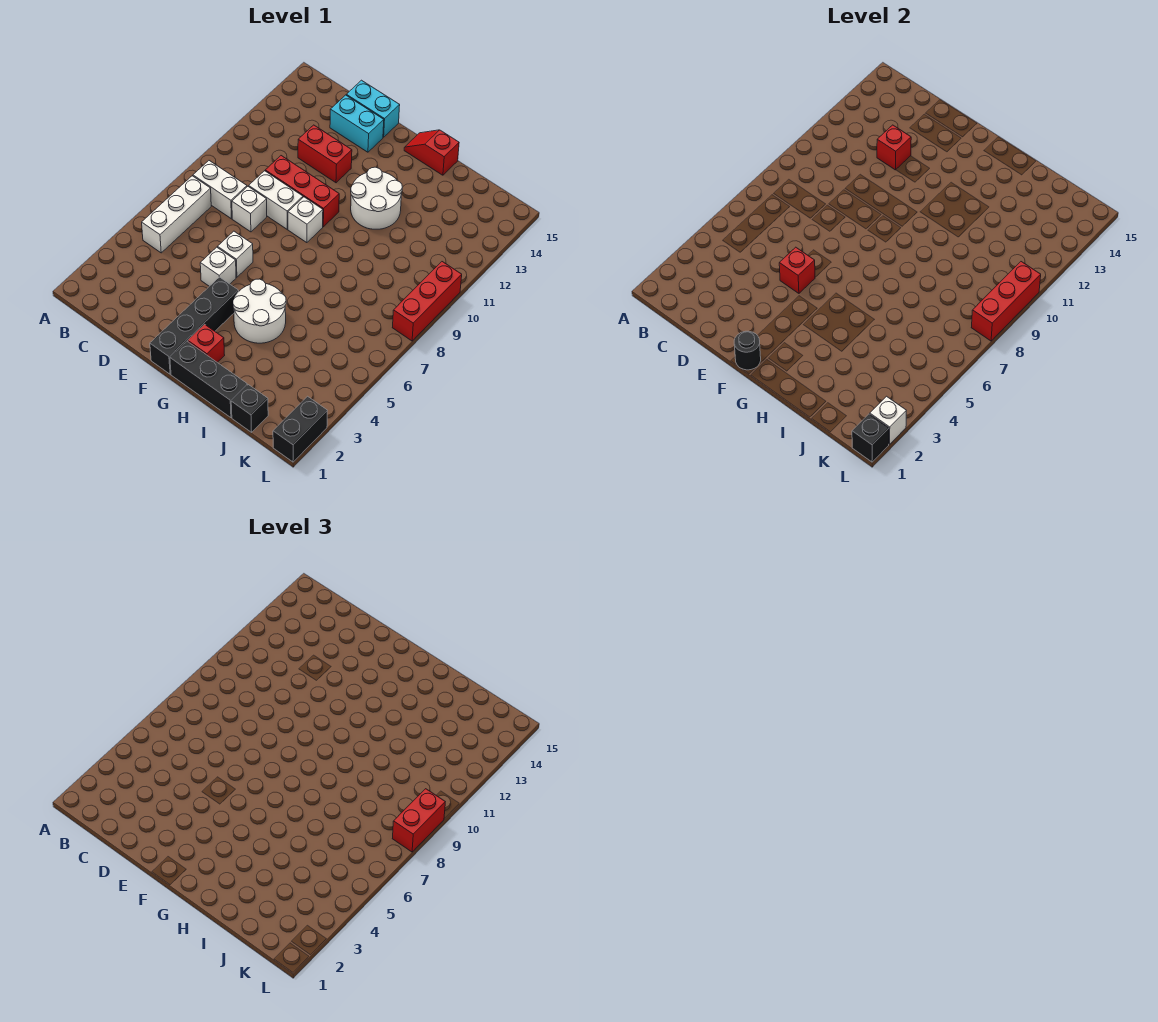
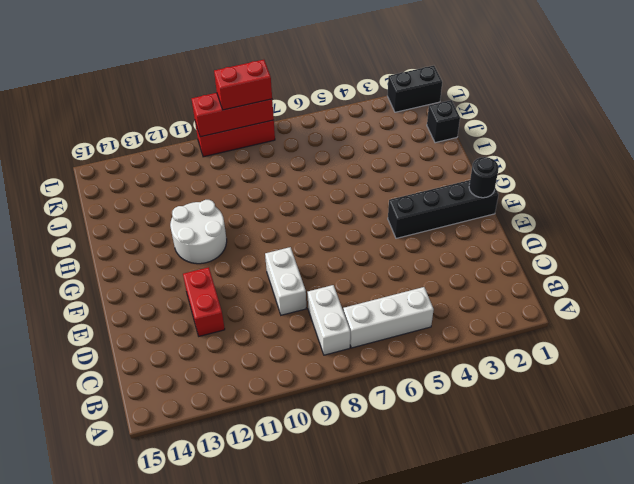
none -> white brick D8 level 1
none -> red brick D10:F10 level 1
none -> cyan brick D14:E14 level 1

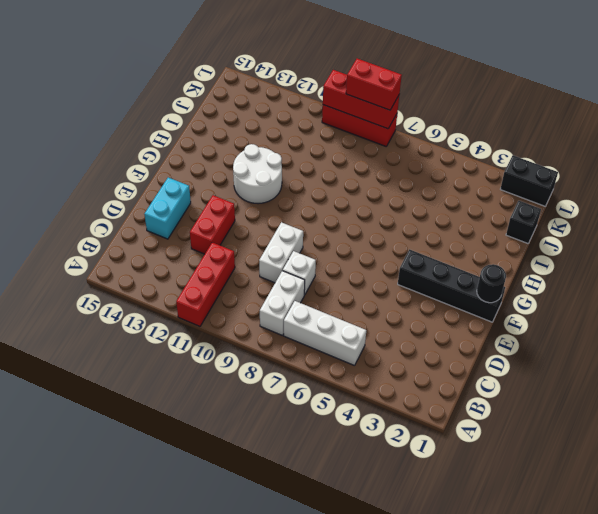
red brick A11:C11 level 1 -> red brick D10:F10 level 1
none -> cyan brick D15:E15 level 1
none -> white brick E5 level 1
none -> white brick E6 level 1

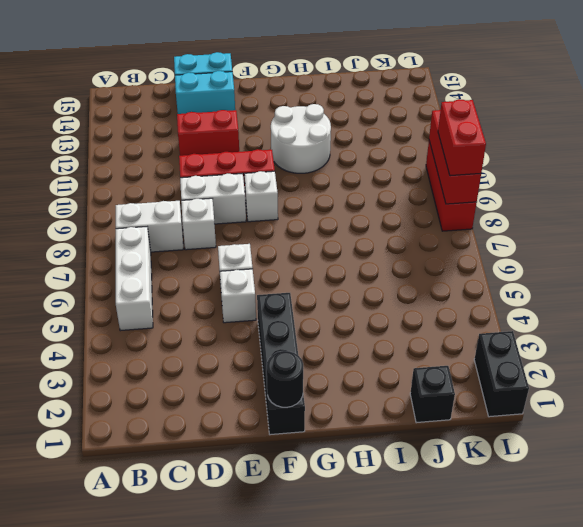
none -> black brick G1:I1 level 1
none -> red brick G2 level 1
none -> white round brick G4:H5 level 1

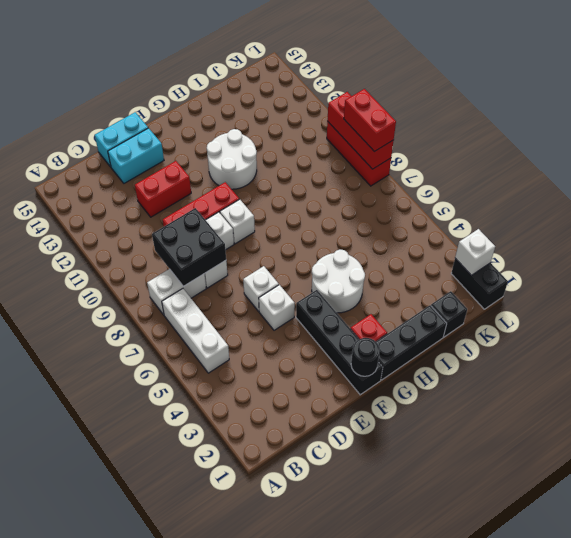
black brick C8:D9 level 2 -> none
none -> red slope G15:H15 level 1 top H
none -> red brick D12 level 2
none -> red brick E5 level 2

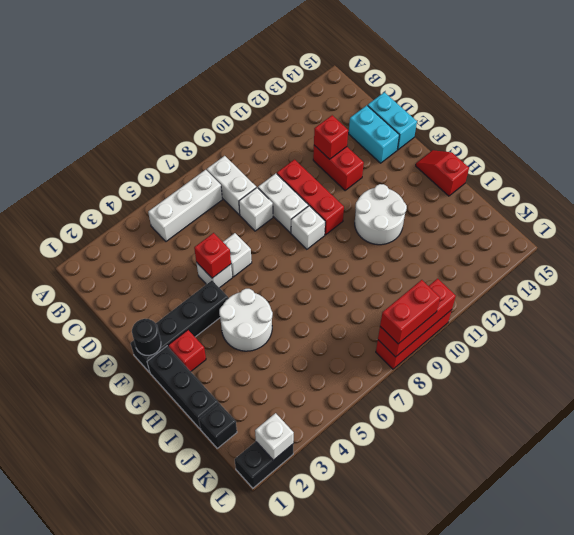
none -> black brick L1 level 2

